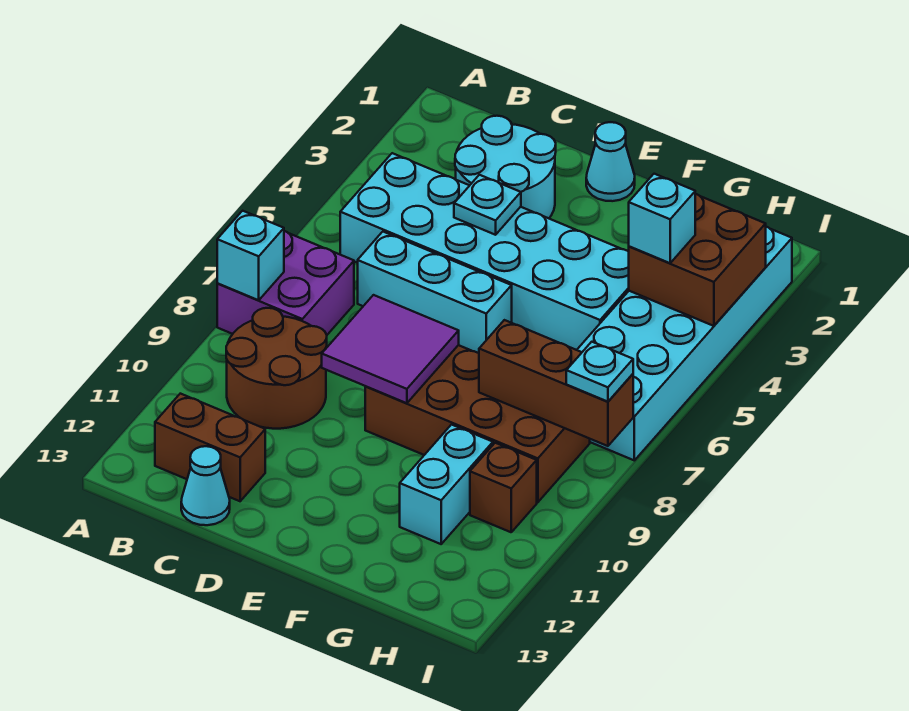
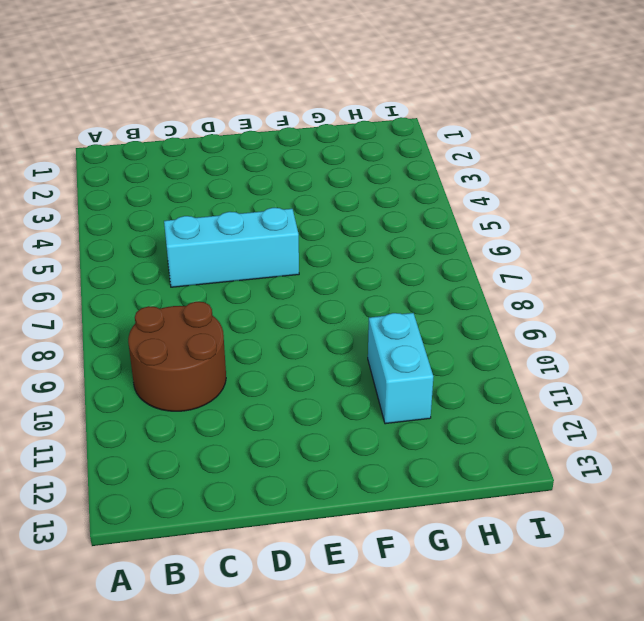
none -> purple brick A7:B8 level 1
none -> cyan brick B4:G5 level 1
none -> brown brick B12:C12 level 1

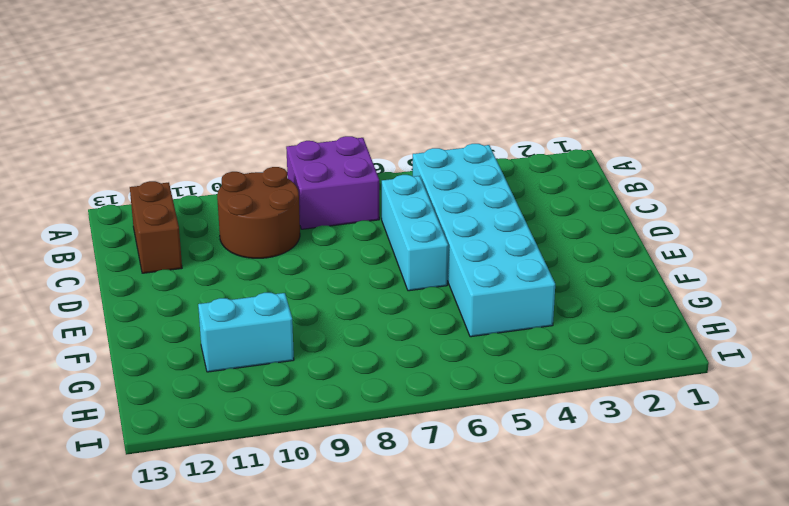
none -> cyan round brick C2:D3 level 1
none -> cyan cone C13 level 1
none -> cyan cone E1 level 1

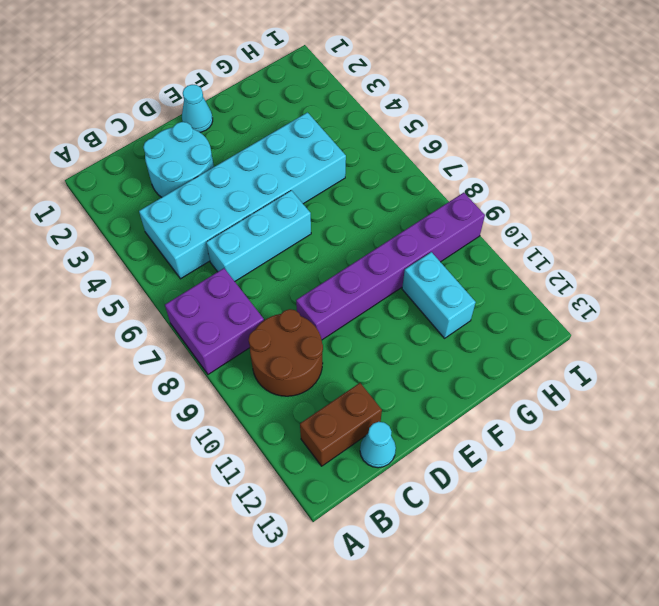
purple brick D9:I9 level 1 -> brown brick E8:H9 level 1
none -> cyan brick H2:I7 level 1
none -> brown brick H10 level 1
none -> cyan brick A8 level 2

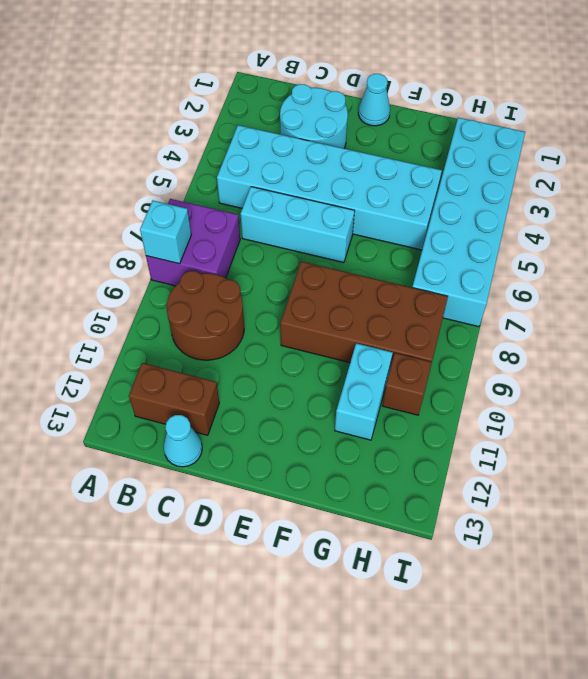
none -> cyan plate D4 level 2
none -> purple tile D8:E9 level 2
none -> brown brick G8:I8 level 2

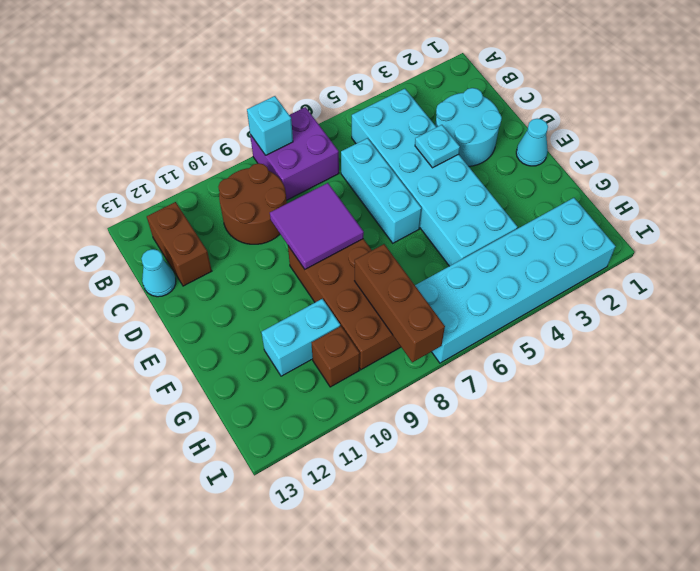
none -> brown brick H3:I4 level 2
none -> cyan brick H4 level 3
none -> cyan plate I8 level 3

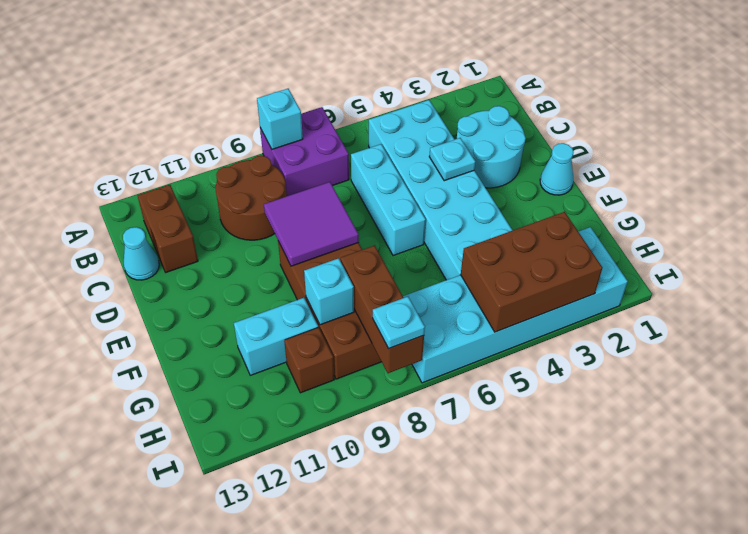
cyan brick G9 level 2 -> cyan brick H4 level 3
brown brick H3:I5 level 2 -> brown brick H3:I4 level 2

